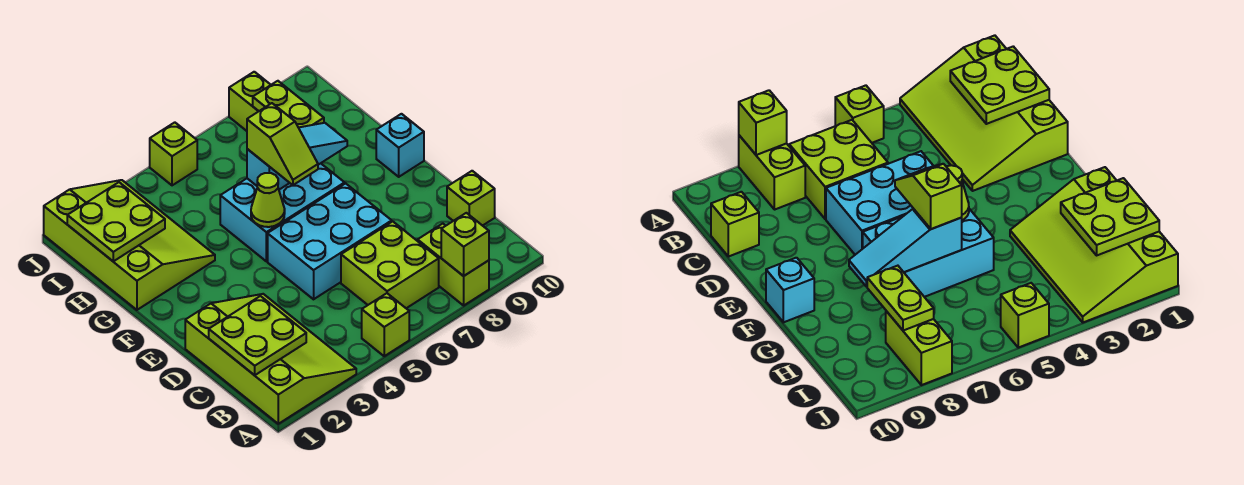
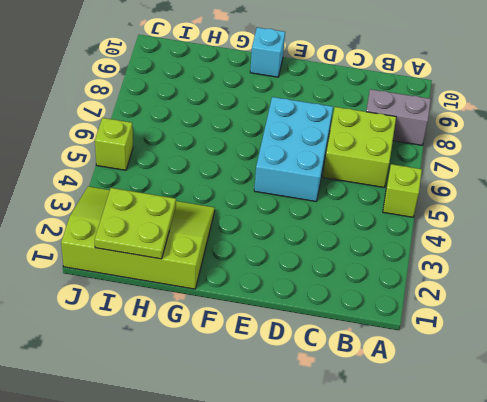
grey brick A8:B8 level 1 -> lime brick A8:B8 level 1
none -> lime slope A1:D3 level 1 top 1
none -> lime brick C10 level 1
none -> cyan brick F5:G7 level 1

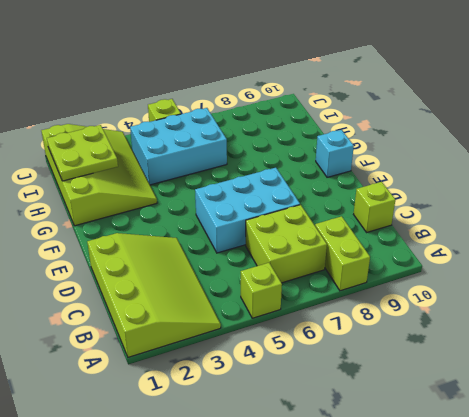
cyan brick H4:I6 level 1 -> cyan brick F5:G7 level 1
none -> lime brick I8:J8 level 1
none -> lime brick A8 level 2
none -> lime plate B1:C2 level 2

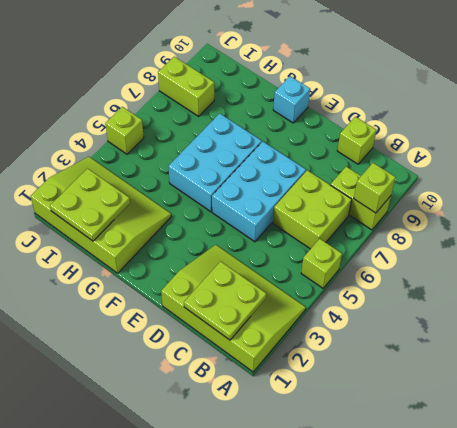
none -> lime cone F5 level 2
none -> cyan slope G6:G8 level 2 top 6
none -> lime plate H8:I8 level 2

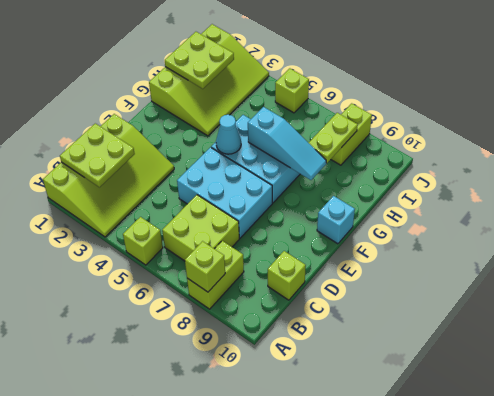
cyan cone F5 level 2 -> lime cone F5 level 2
none -> lime slope F6:G6 level 3 top G

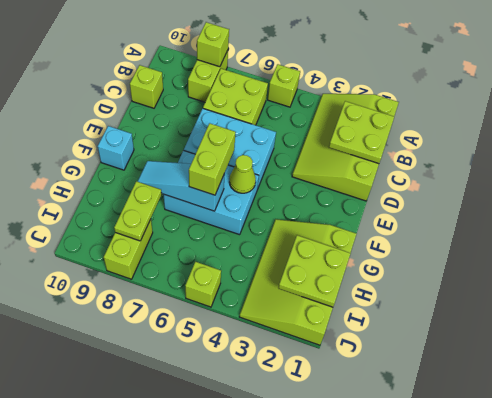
lime brick F6:G6 level 3 -> lime slope F6:G6 level 3 top G

